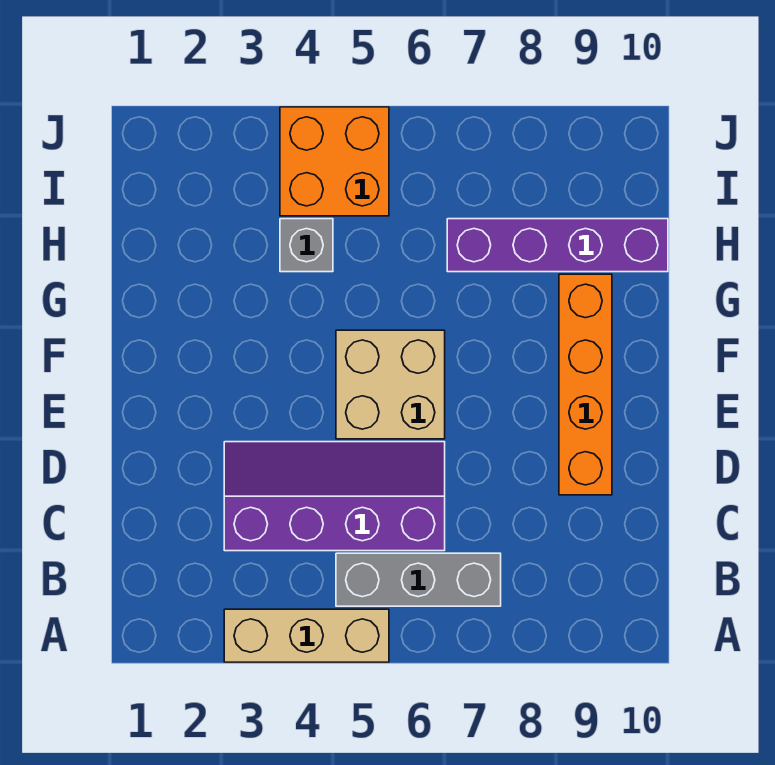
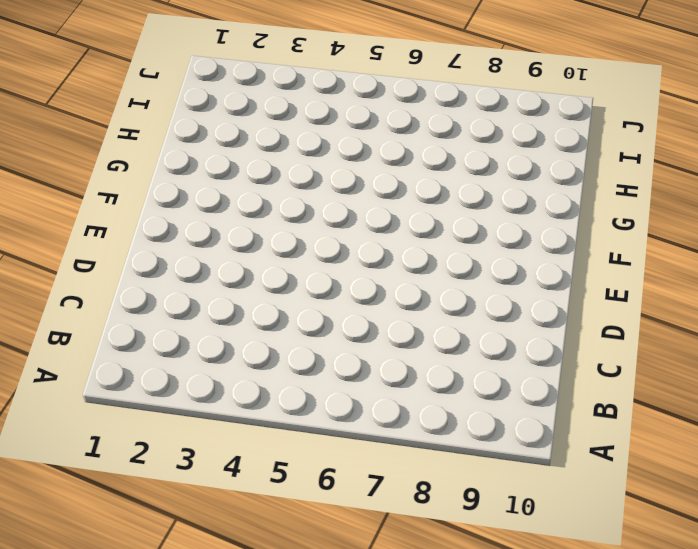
none -> tan brick A3:A5 level 1
none -> grey brick B5:B7 level 1

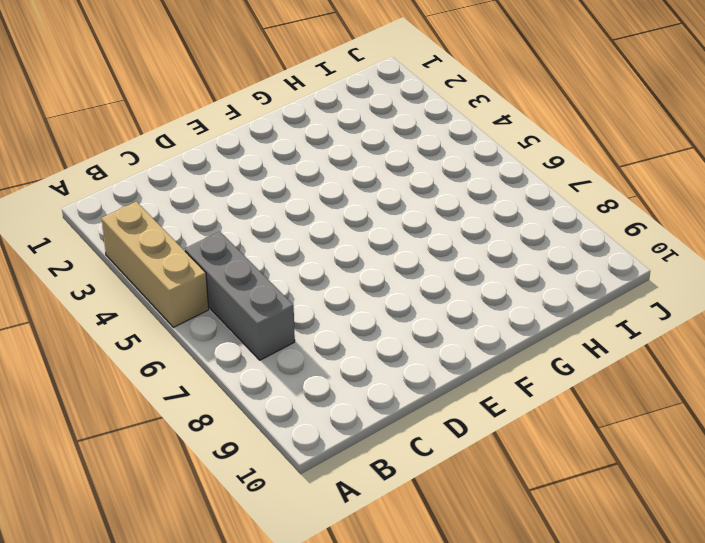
none -> purple slope C3:D6 level 1 top C
none -> orange brick D9:G9 level 1

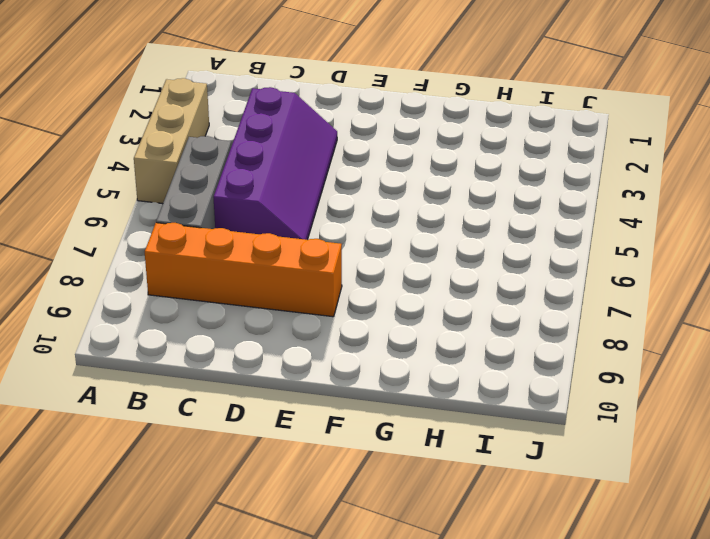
orange brick B8:E8 level 1 -> orange brick D9:G9 level 1
none -> tan brick E5:F6 level 1
none -> grey brick H4 level 1

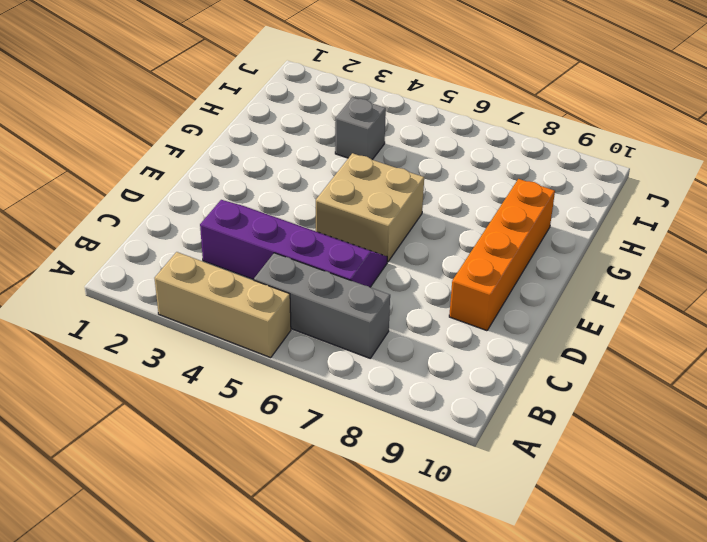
none -> purple brick H7:H10 level 1
none -> orange brick I4:J5 level 1

